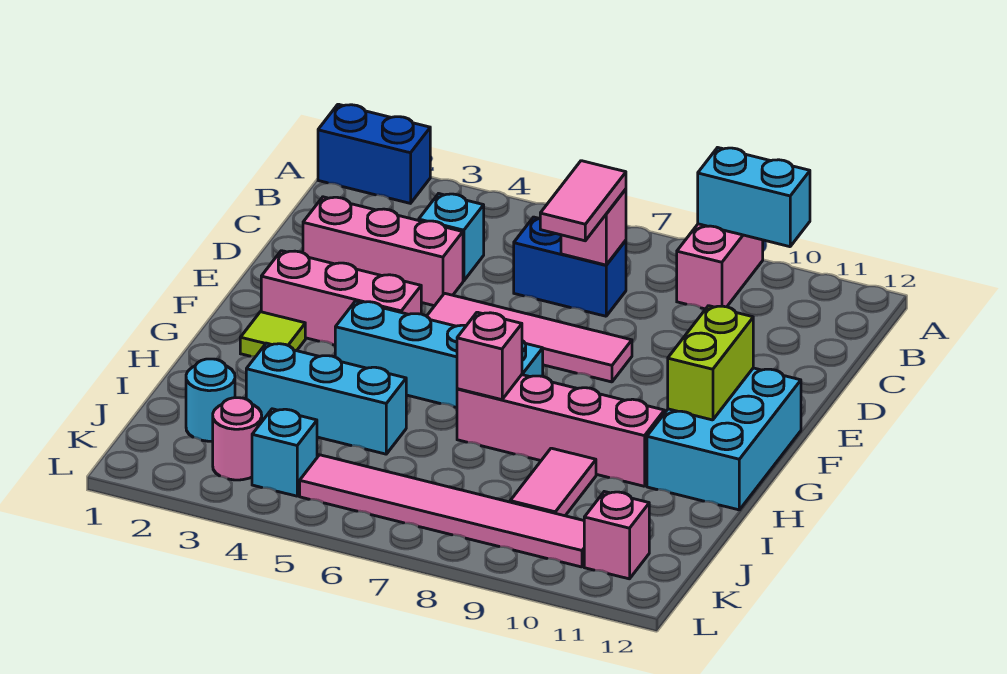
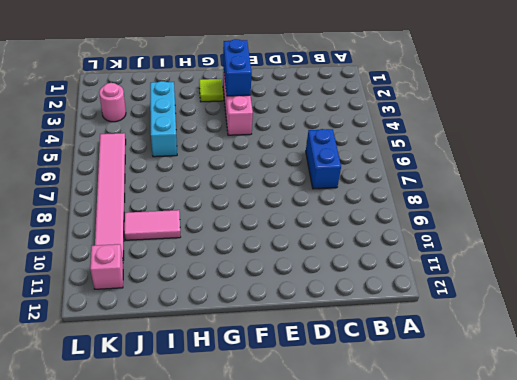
blue brick F2:F3 level 2 -> blue brick A1:A2 level 1
none -> pink brick A9:B9 level 1
none -> cyan brick C4 level 1
none -> pink brick D2:D4 level 1

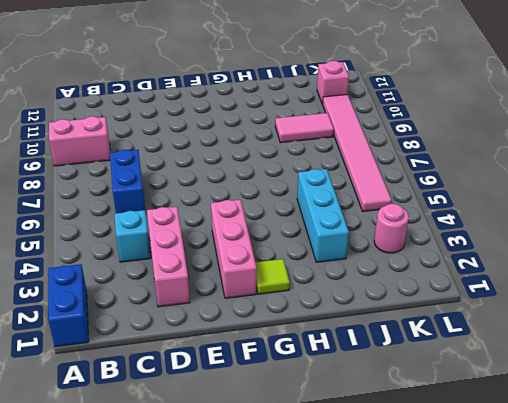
none -> pink tile E5:E8 level 1
none -> cyan brick F11:H12 level 1
none -> cyan brick G4:G7 level 1

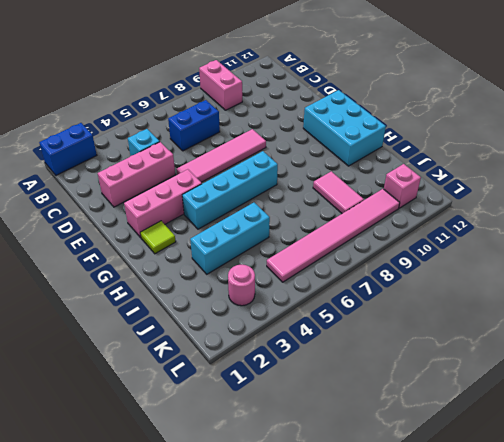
none -> pink brick H7:H10 level 1
none -> cyan round brick J2 level 1
none -> cyan brick K4 level 1

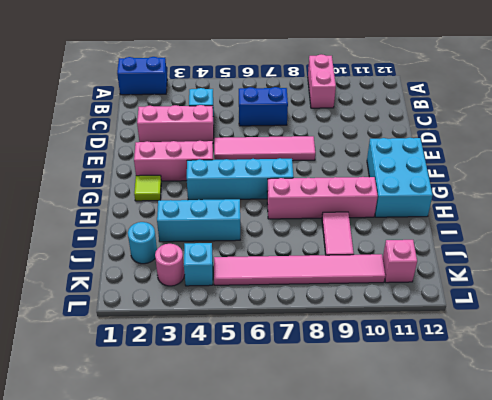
none -> cyan brick A9:A10 level 2
none -> pink brick C7 level 2
none -> lime brick F11:G11 level 2

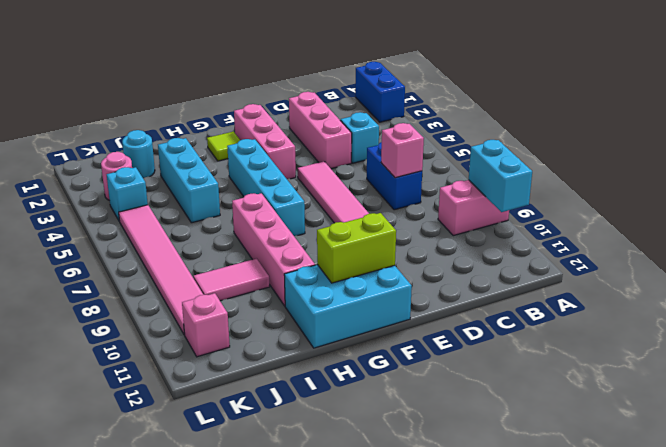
none -> pink brick H7 level 2
none -> pink tile C7:D7 level 3

